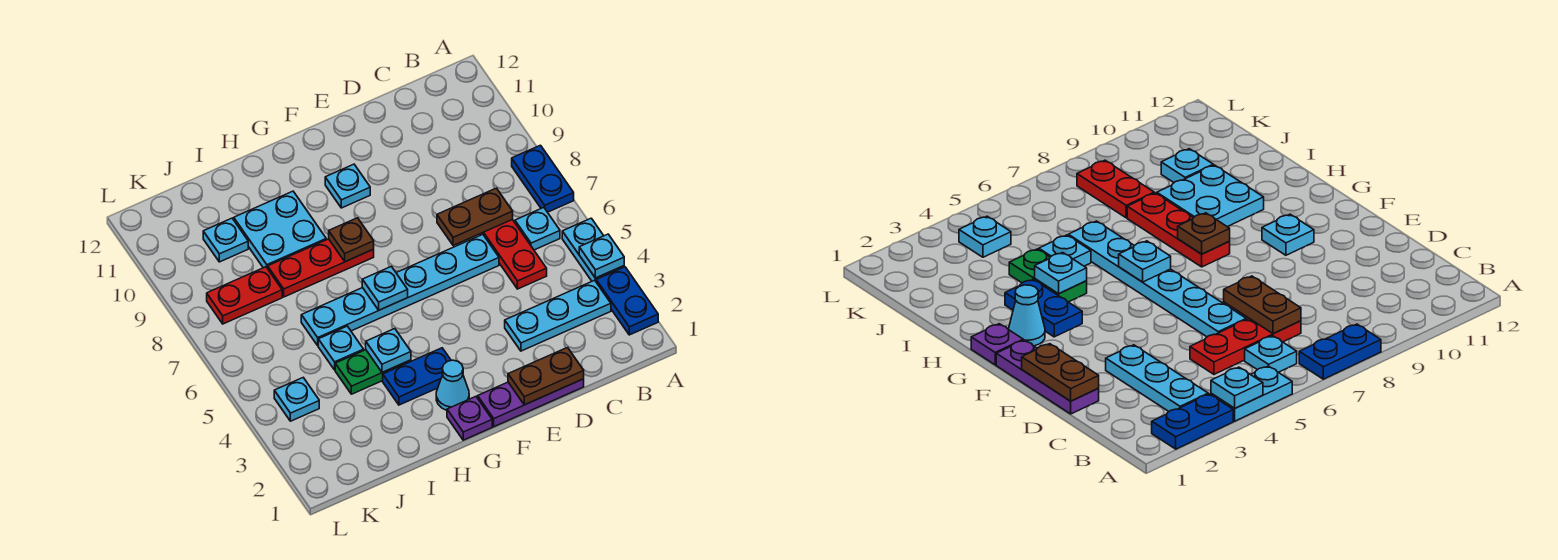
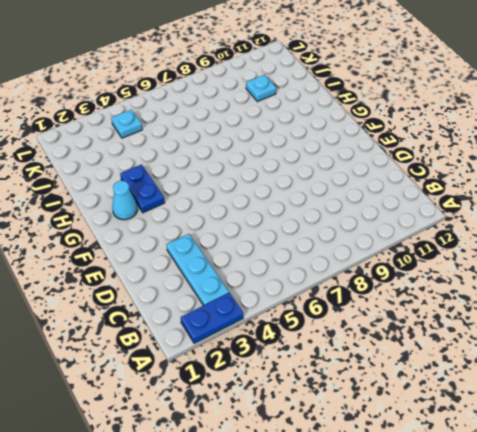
none -> cyan plate A4:A5 level 1
none -> blue plate A7:A8 level 1
none -> cyan plate B6 level 1

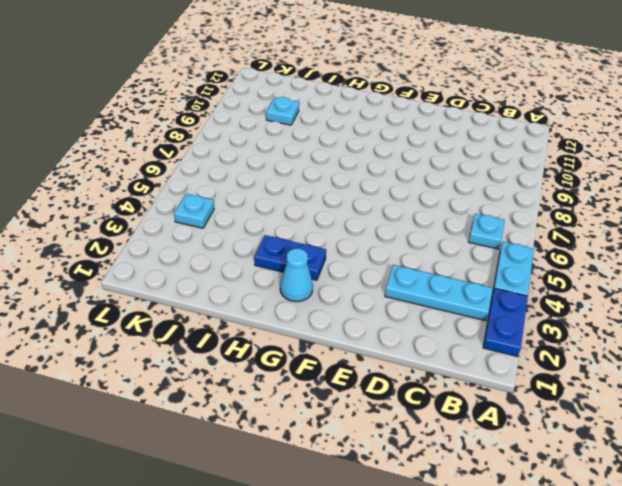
none -> blue plate A7:A8 level 1
none -> red plate C5:C7 level 1
none -> purple plate D1:F1 level 1

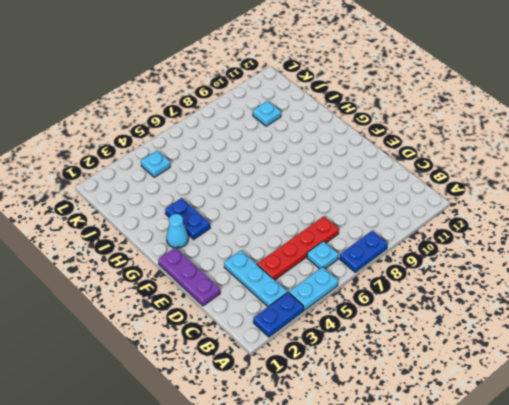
red plate C4:C7 level 1 -> red plate C5:C7 level 1
none -> cyan plate D6:I6 level 1
none -> cyan plate F10 level 1
none -> purple plate G1 level 1

